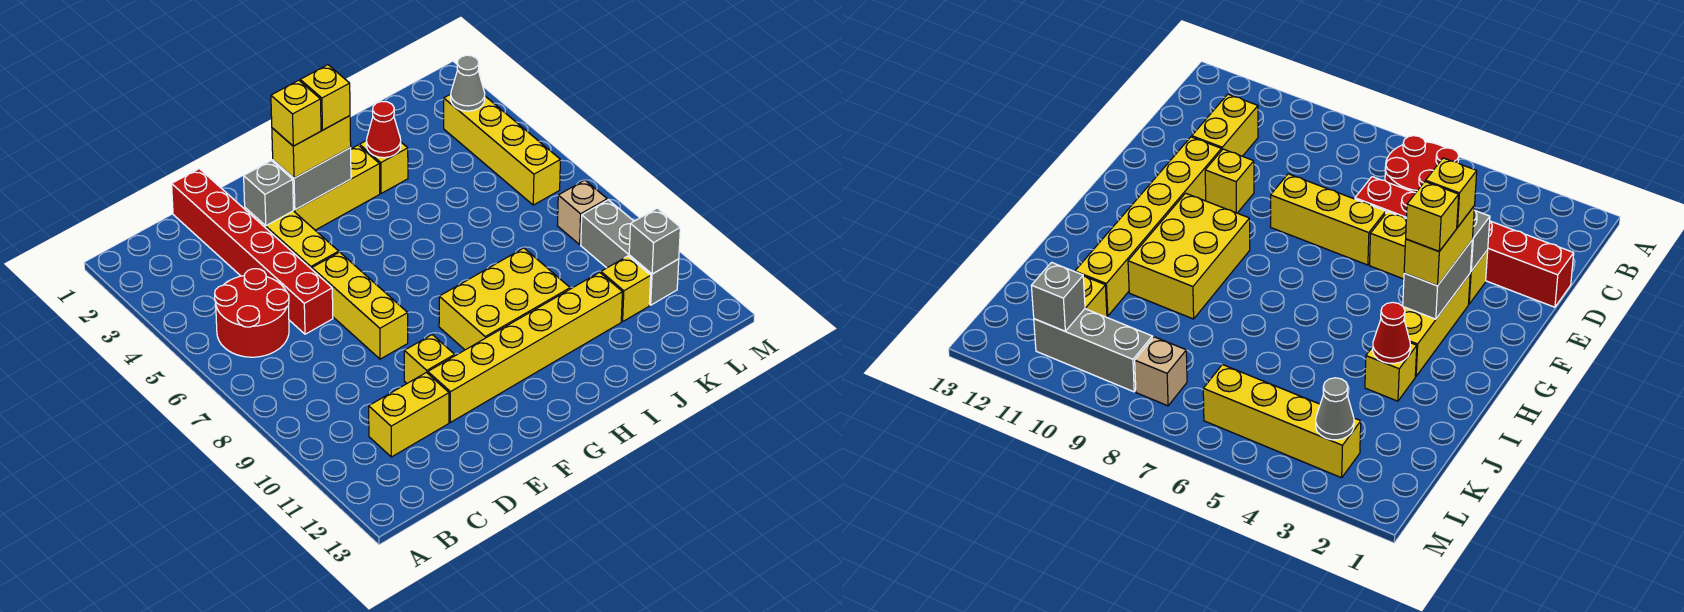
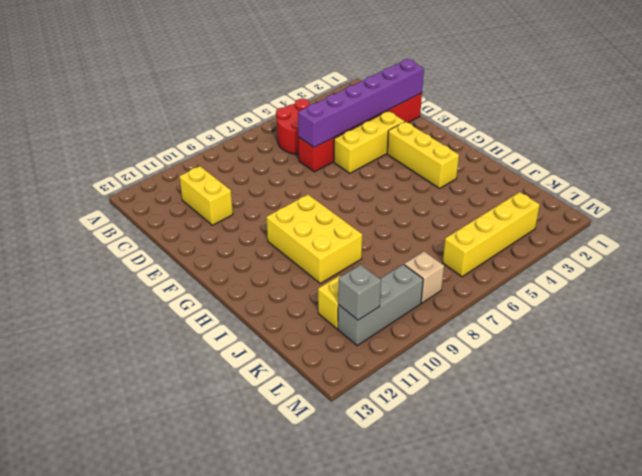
purple brick D1:D6 level 2 -> none
none -> yellow brick E6:E8 level 1
none -> yellow brick E10 level 1
none -> yellow brick E11:J11 level 1

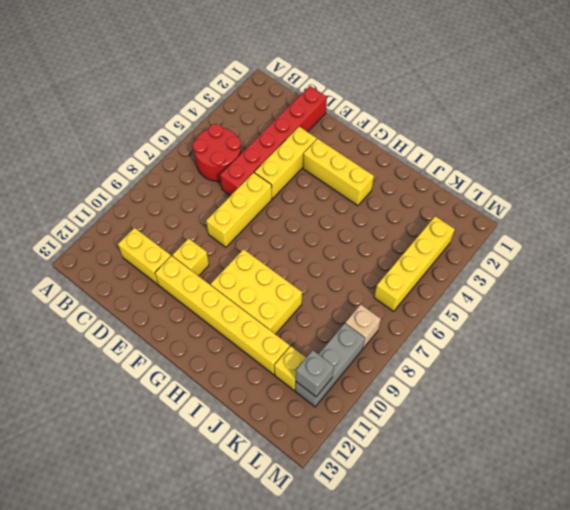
none -> yellow brick I3 level 1
none -> grey brick E3 level 2
none -> grey brick F3:G3 level 2

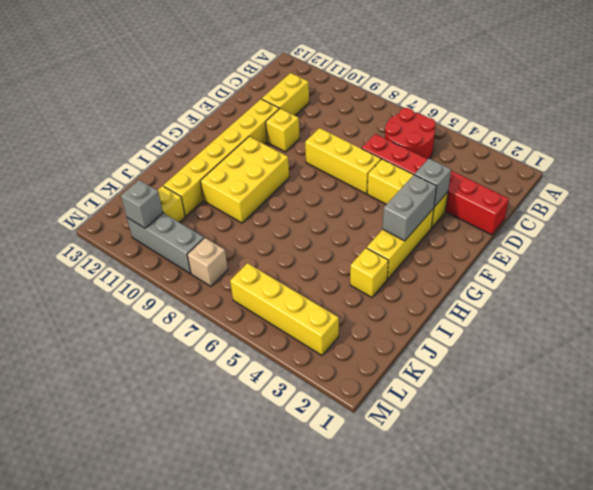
none -> red cone I3 level 2
none -> grey cone L3 level 2
none -> yellow brick F3:G3 level 3

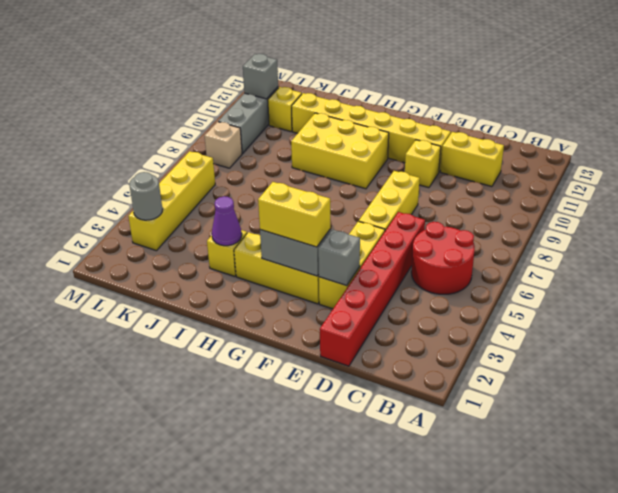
purple cone I3 level 2 -> red cone I3 level 2
grey round brick L3 level 2 -> grey cone L3 level 2
none -> yellow brick F3 level 4
none -> yellow brick G3 level 4

